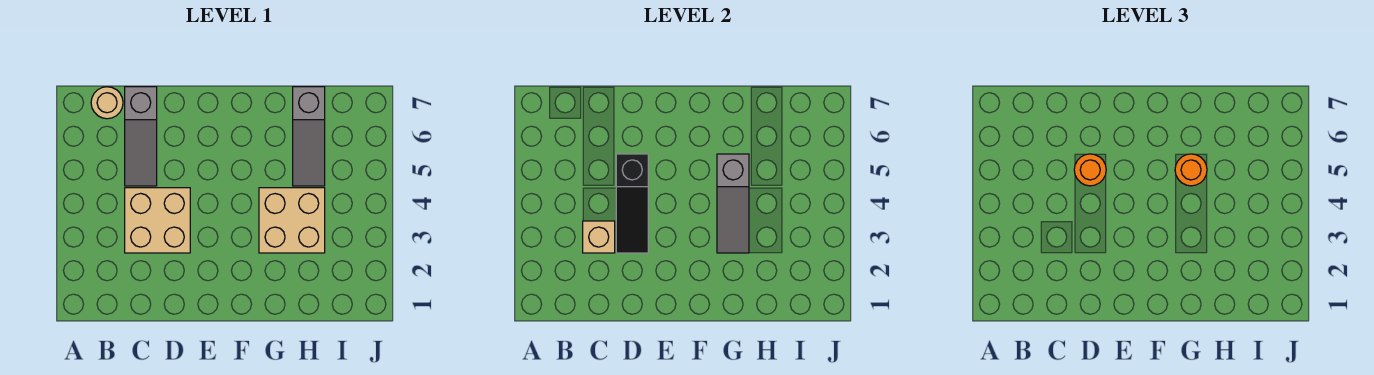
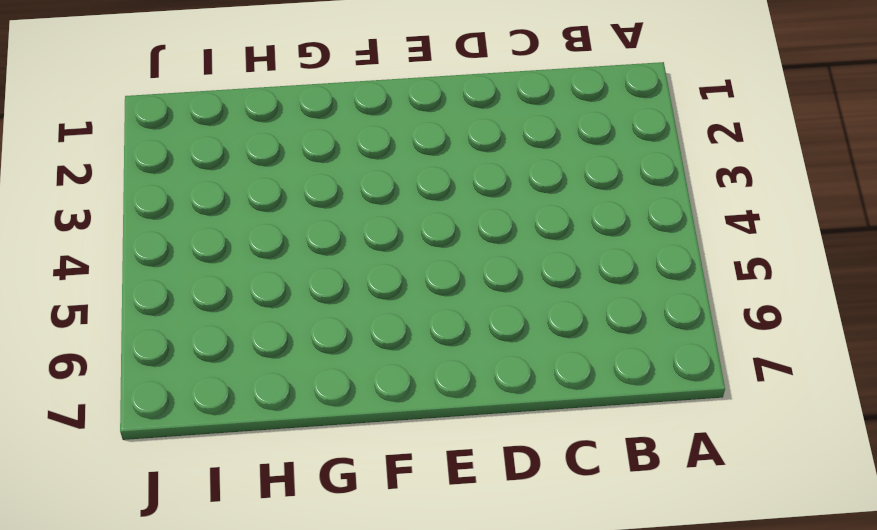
none -> tan round brick B7 level 1
none -> tan brick C3:D4 level 1

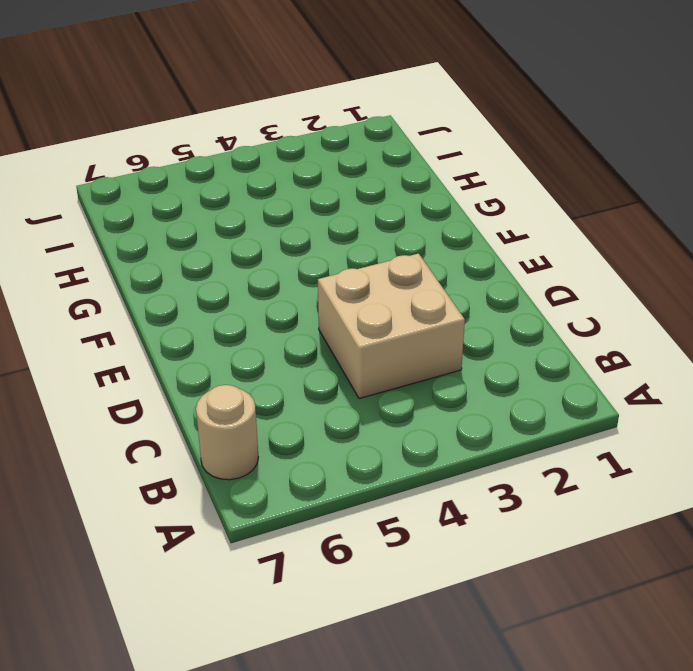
none -> grey slope C5:C7 level 1 top 7
none -> tan brick G3:H4 level 1

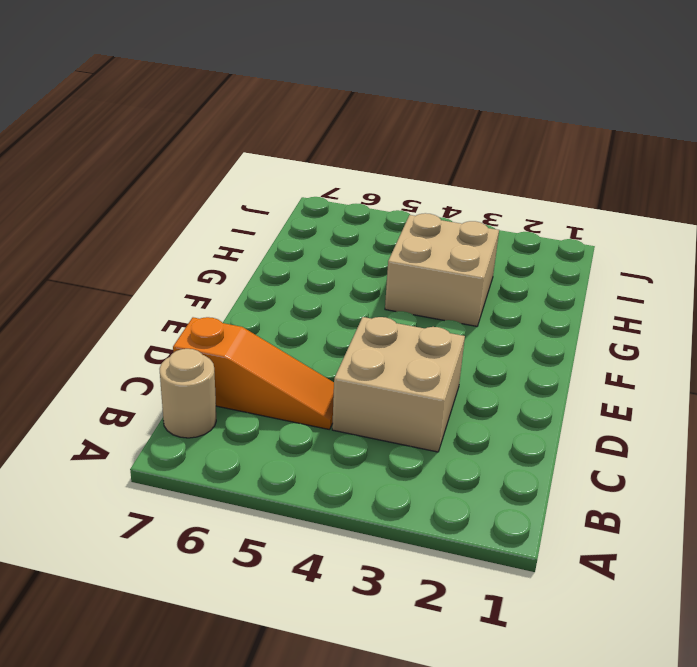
orange slope C5:C7 level 1 top 7 -> grey slope C5:C7 level 1 top 7
none -> grey slope H5:H7 level 1 top 7
none -> tan brick C3 level 2

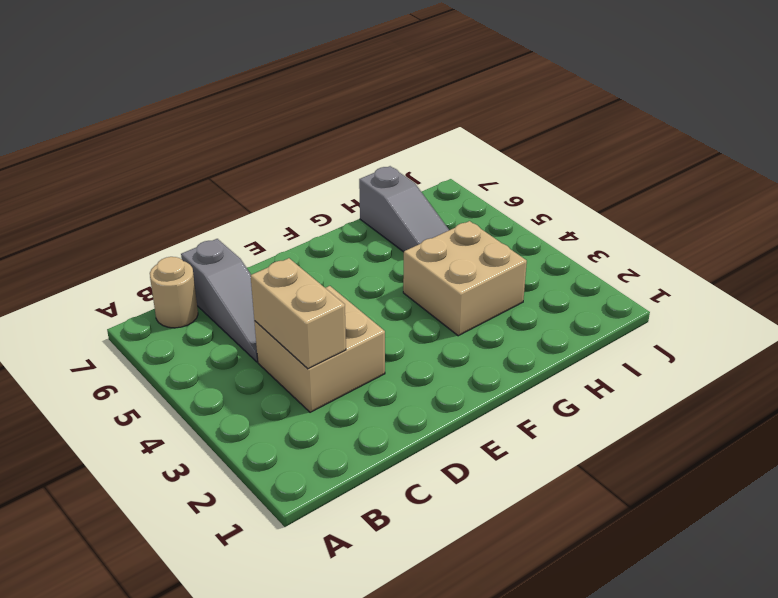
tan brick C3:C4 level 2 -> tan brick C3 level 2
none -> black slope D3:D5 level 2 top 5
none -> grey slope G3:G5 level 2 top 5

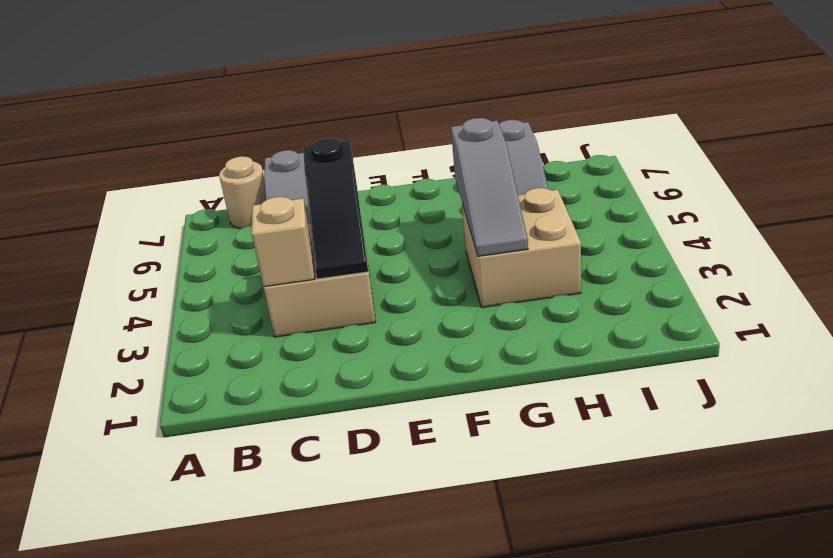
none -> orange round brick D5 level 3
none -> orange round brick G5 level 3

